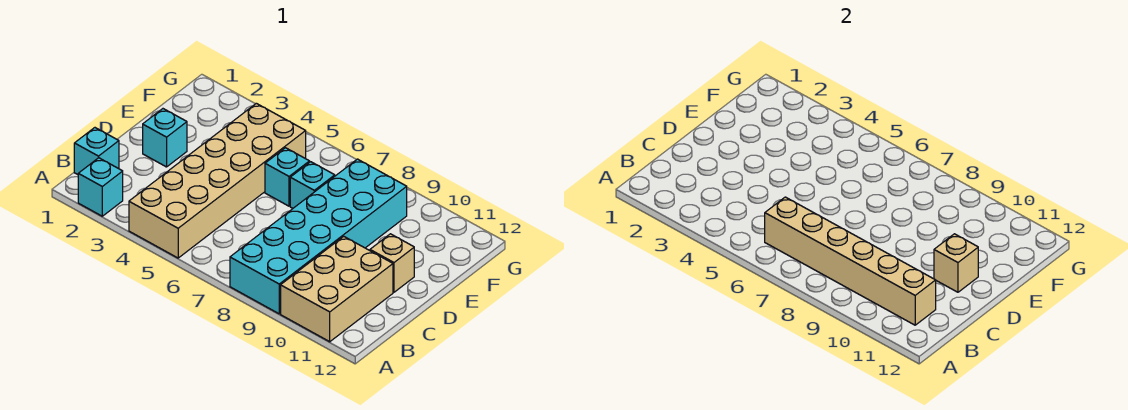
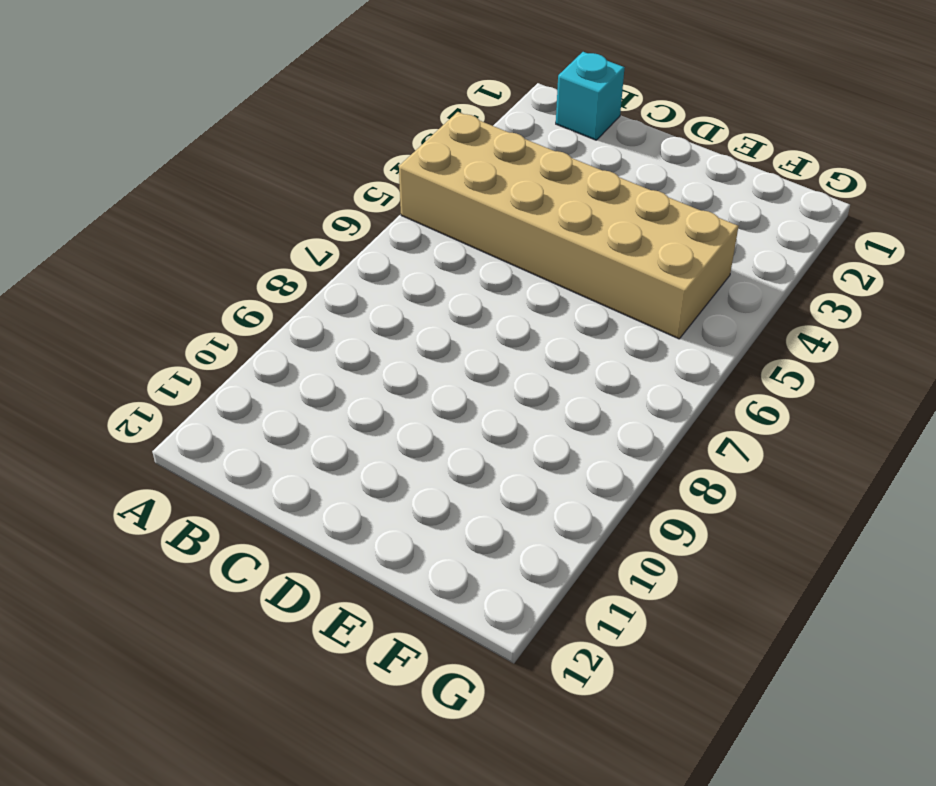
none -> cyan brick A2 level 1
none -> cyan brick A8:F9 level 1

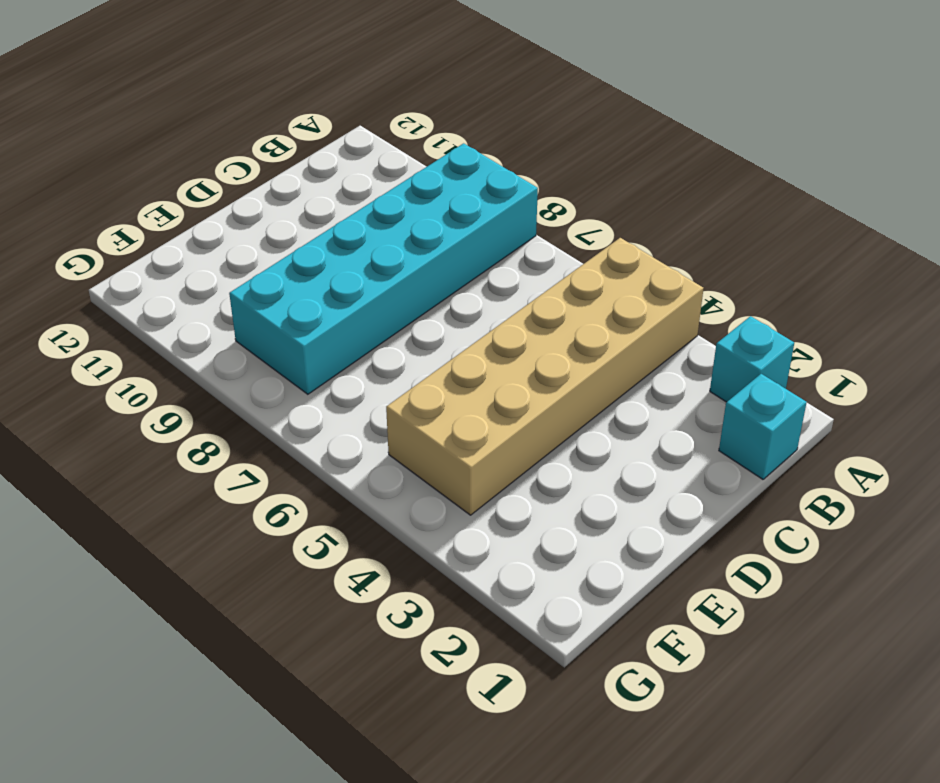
none -> tan brick A10:C11 level 1
none -> cyan brick D2 level 1

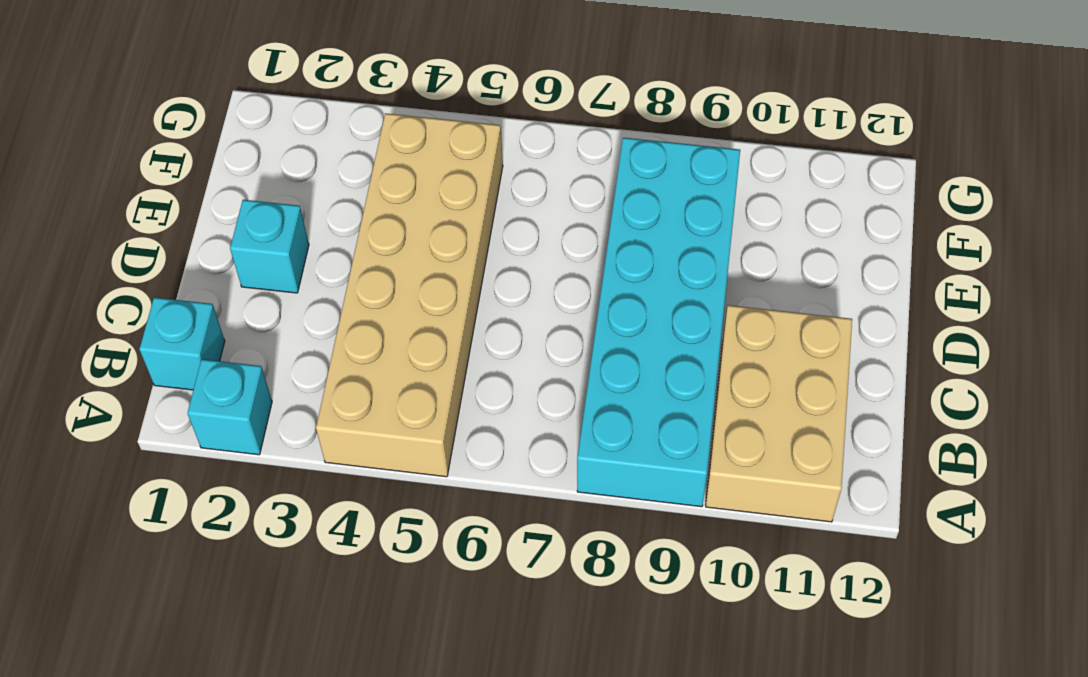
none -> tan brick D11 level 1
none -> cyan brick E6 level 1

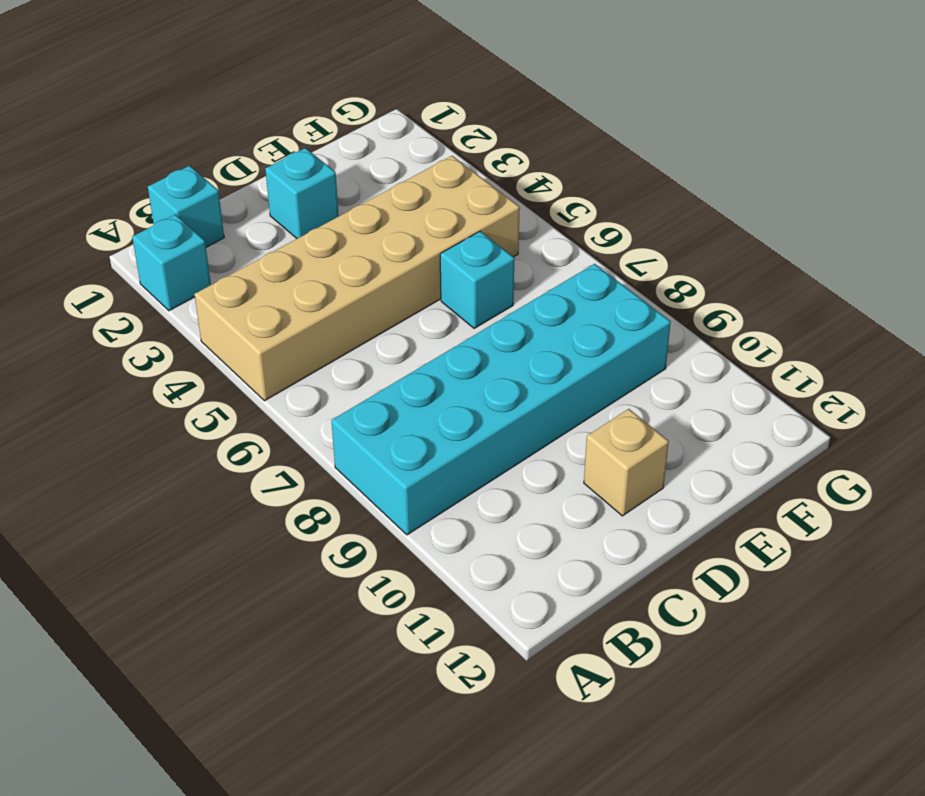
none -> tan brick A10:C11 level 1
none -> cyan brick E7 level 1

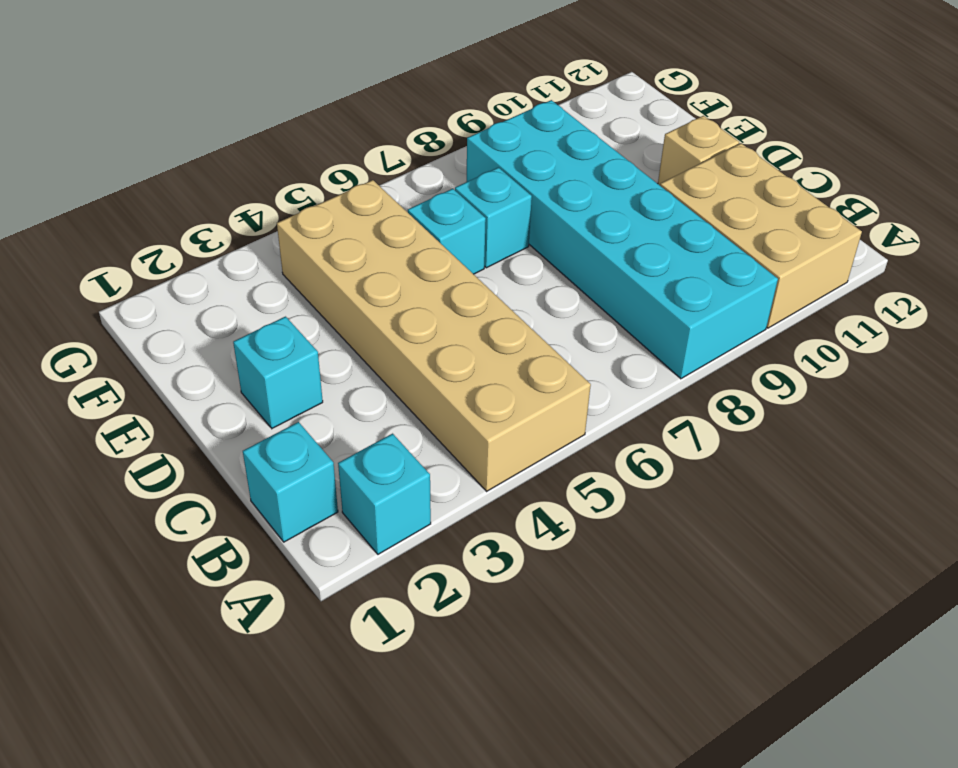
none -> tan brick B6:B11 level 2
none -> tan brick D11 level 2

